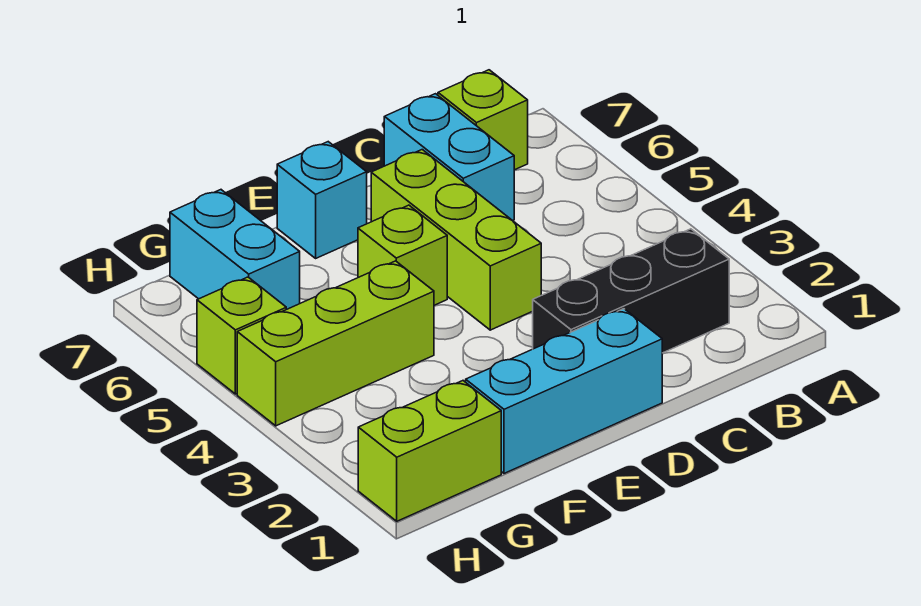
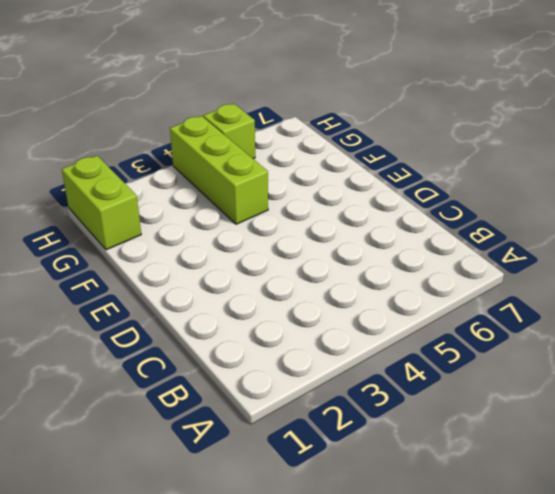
none -> black brick B2:D2 level 1
none -> lime brick B7 level 1

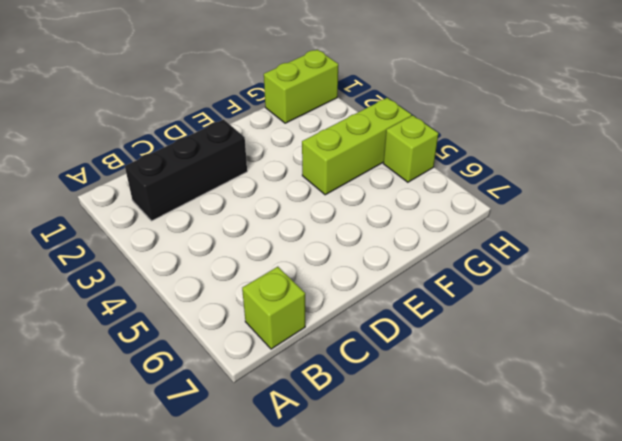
none -> cyan brick C6:C7 level 1
none -> cyan brick D1:F1 level 1

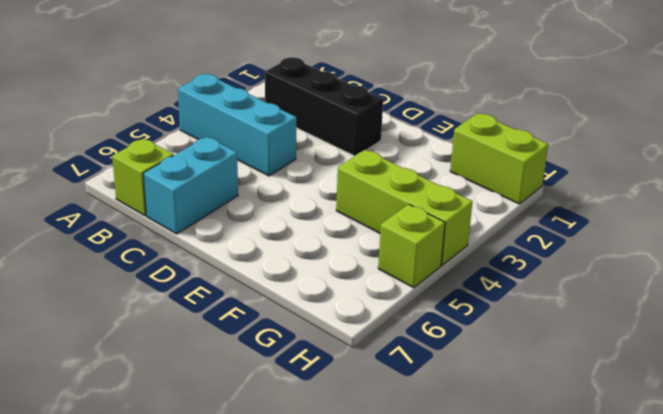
cyan brick A4:C4 level 1 -> cyan brick D1:F1 level 1
none -> lime brick D4:D6 level 1
none -> lime brick E5 level 1

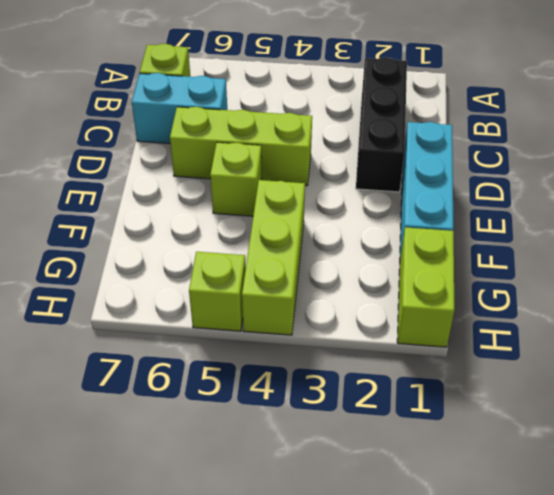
none -> cyan brick E7 level 1
none -> cyan brick G6:G7 level 1

